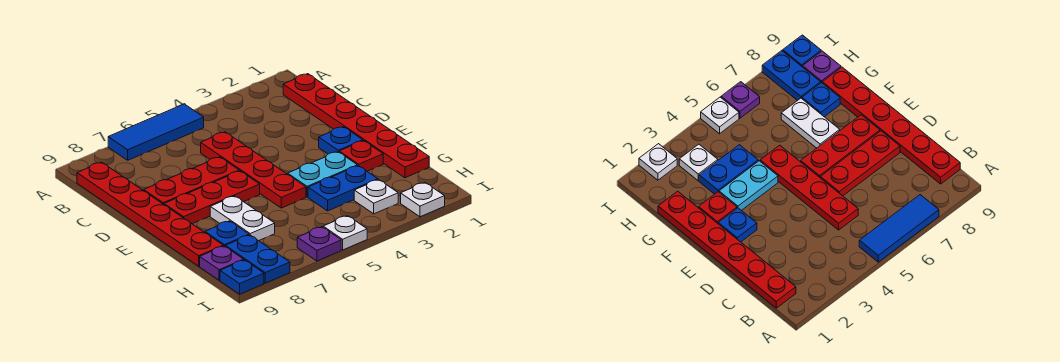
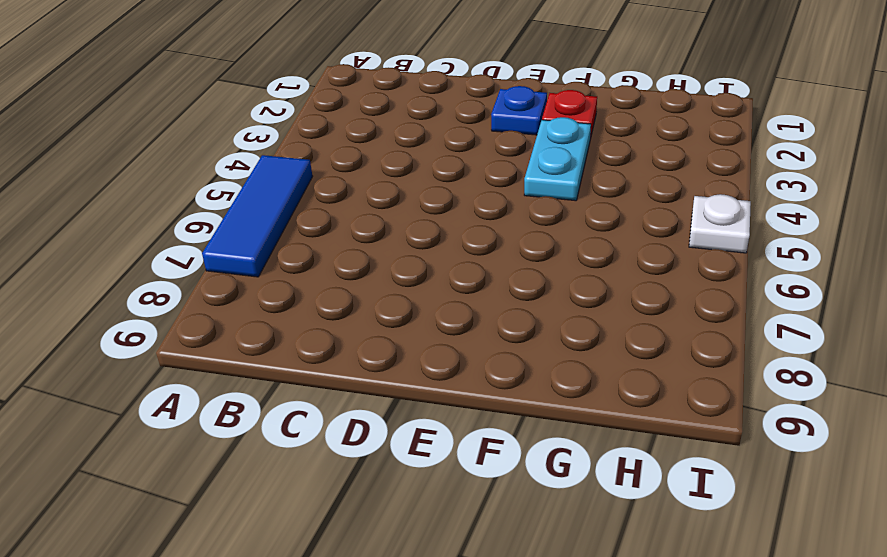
none -> red plate B1:G1 level 1
none -> red plate B9:G9 level 1
none -> red plate C5:F5 level 1

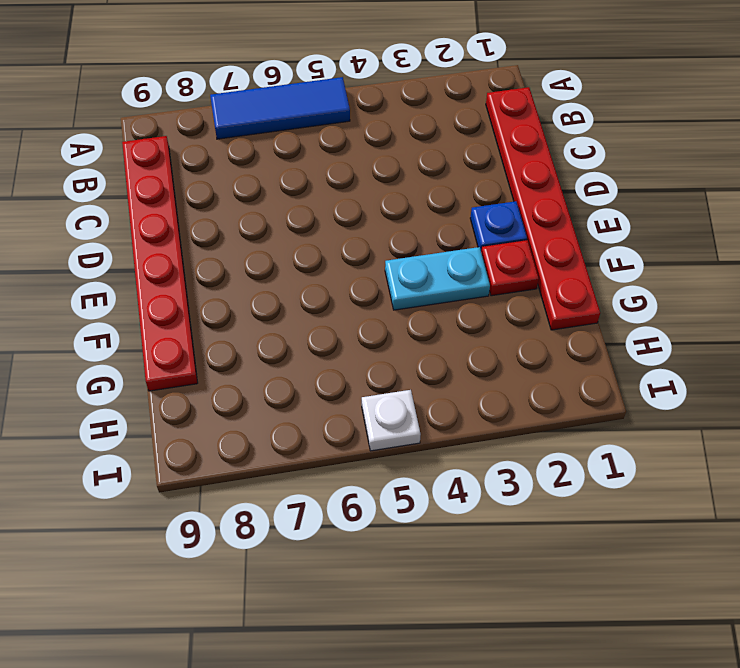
none -> red plate C5:F5 level 1
none -> red plate D6:D8 level 1
none -> red plate E6:E8 level 1

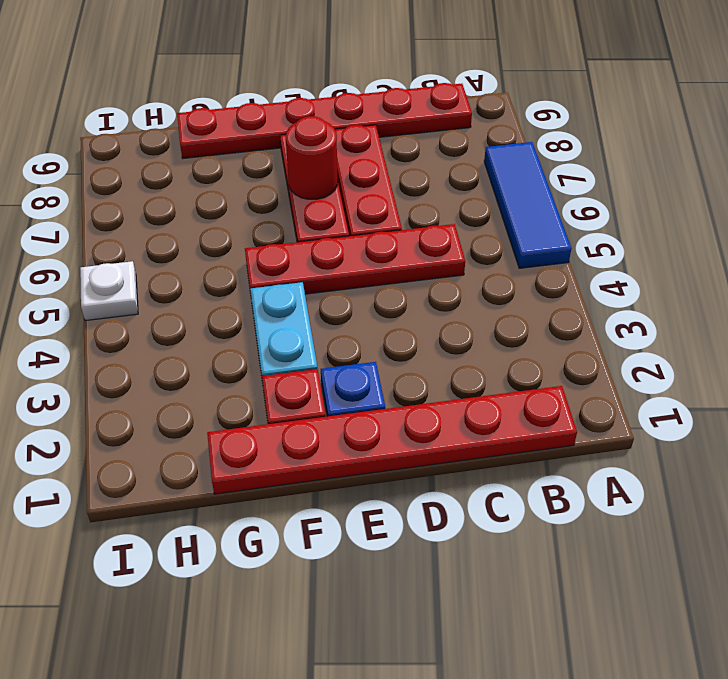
red round brick E7 level 2 -> none
none -> white plate F7:G7 level 1
none -> blue plate G3:G4 level 1
none -> blue plate G8 level 1

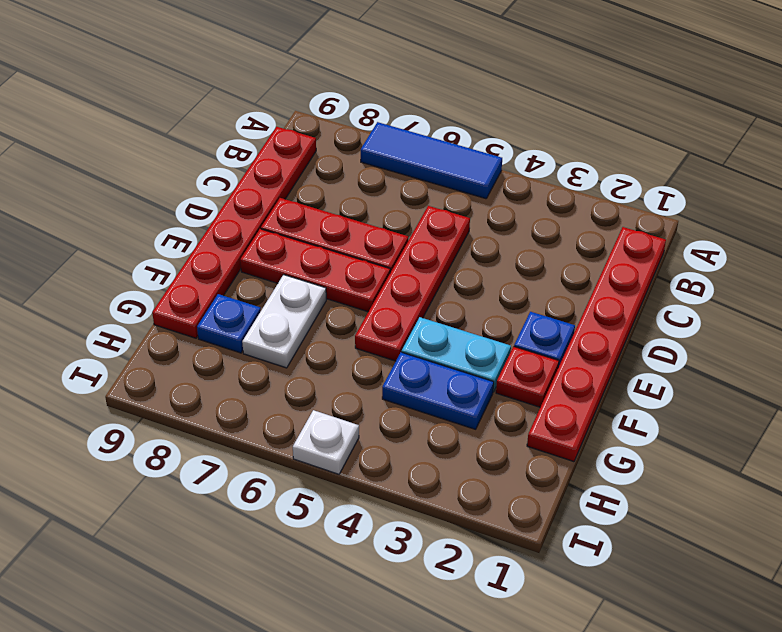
none -> white plate H3 level 1
none -> blue plate H8:I8 level 1
none -> purple plate H9 level 1

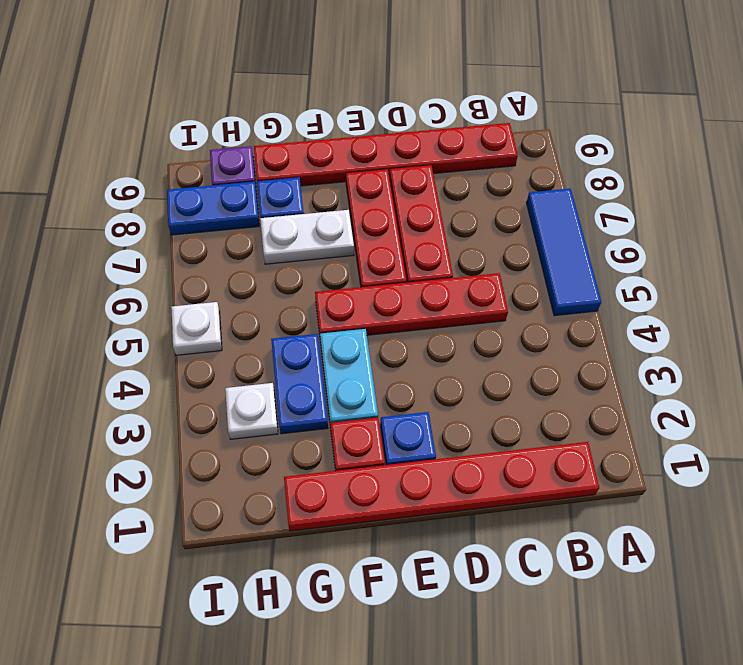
none -> white plate I2 level 1
none -> purple plate I6 level 1
none -> blue plate I9 level 1

